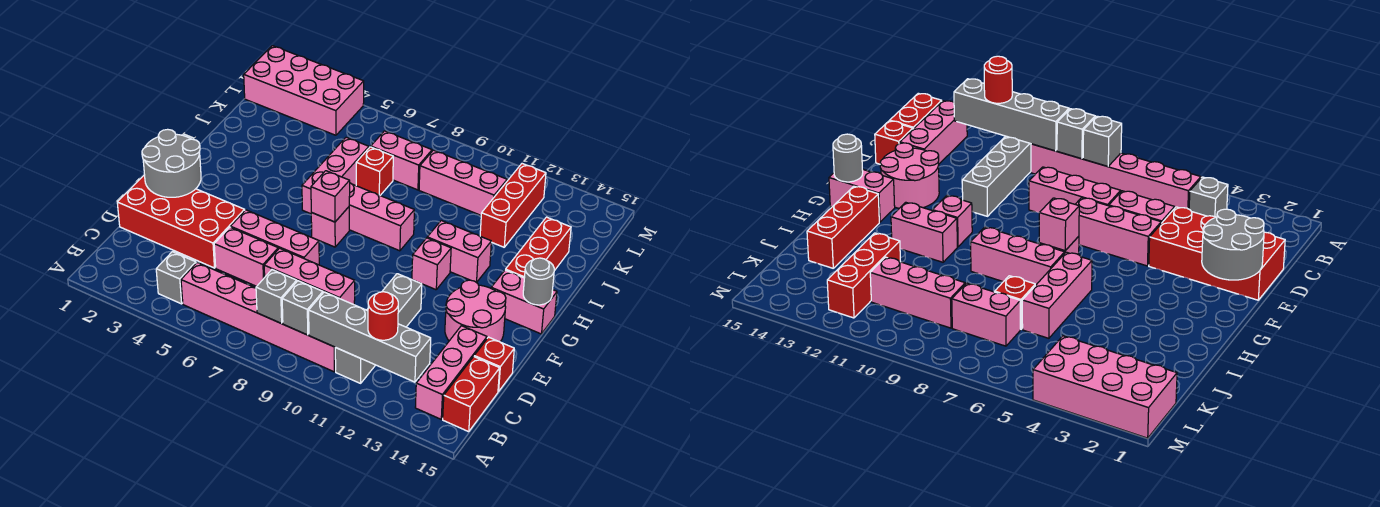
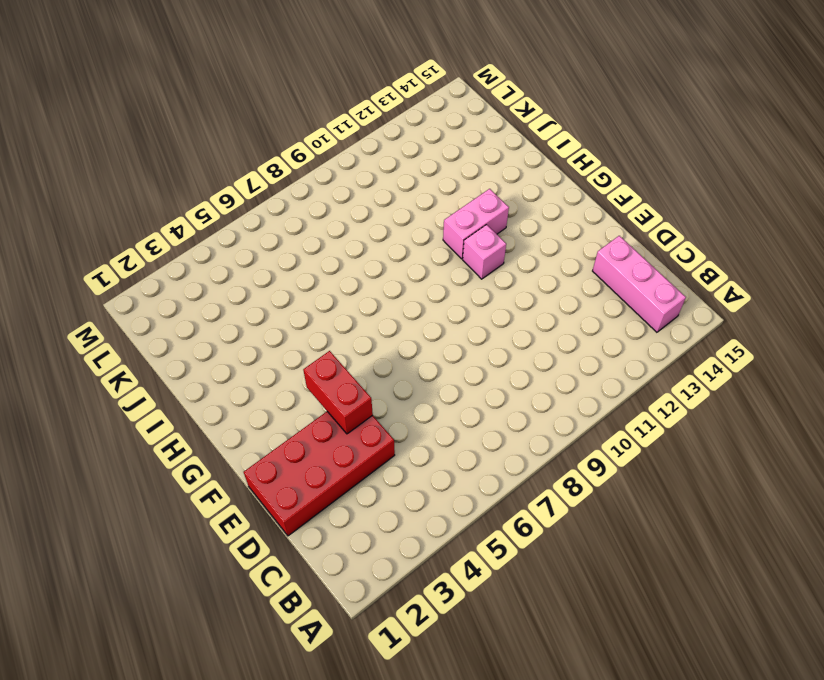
red brick E4:F4 level 2 -> red brick B15:C15 level 1
none -> grey brick B4 level 1
none -> pink brick B5:B10 level 1
none -> grey brick B11:E11 level 1
none -> pink brick D5:D6 level 1

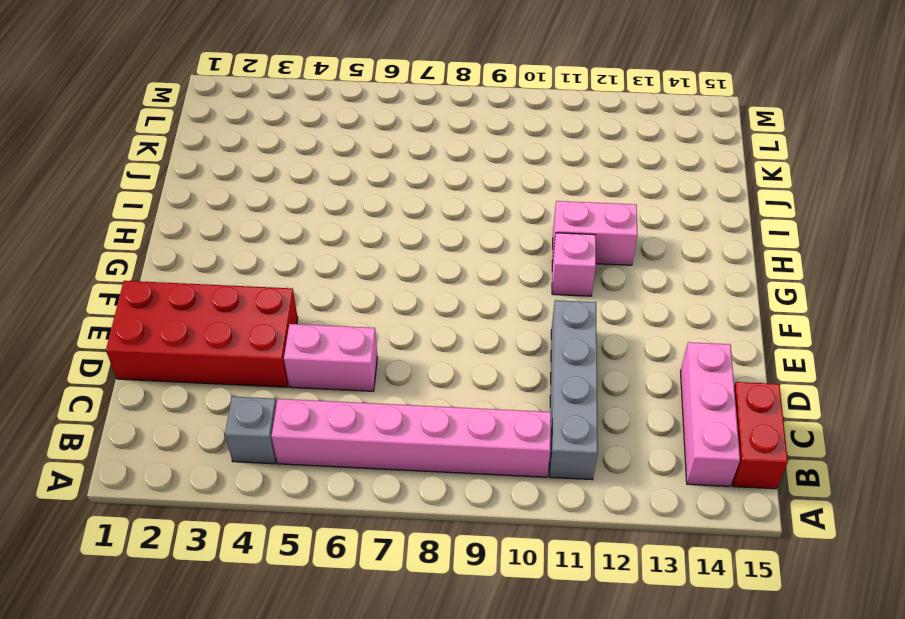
none -> pink brick D7:D9 level 1
none -> red brick D15 level 1
none -> pink brick E5:E7 level 1
none -> pink round brick E13:F14 level 1

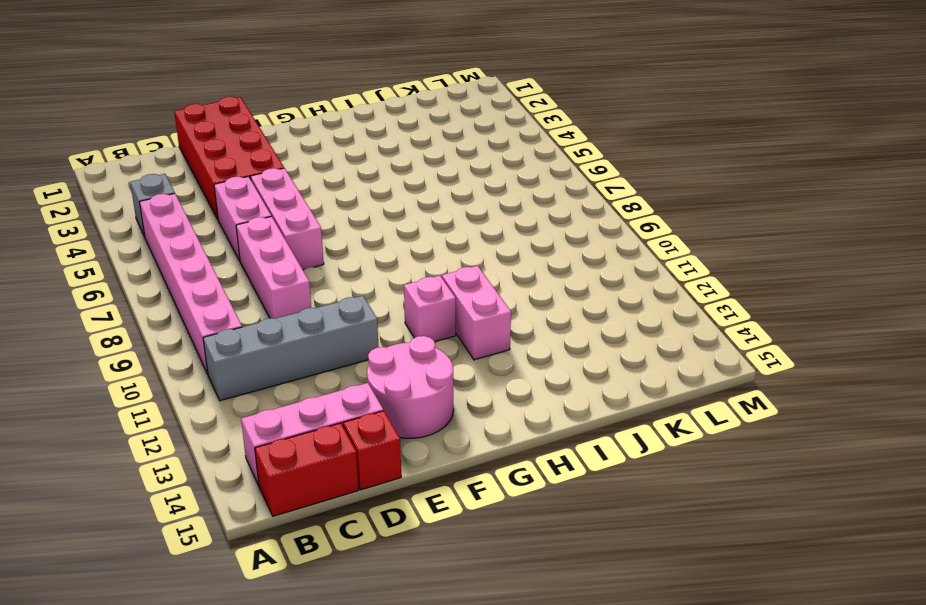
none -> pink brick G7 level 1
none -> pink brick G14:G15 level 1
none -> pink brick H6:J6 level 1
none -> pink brick H7:H9 level 1

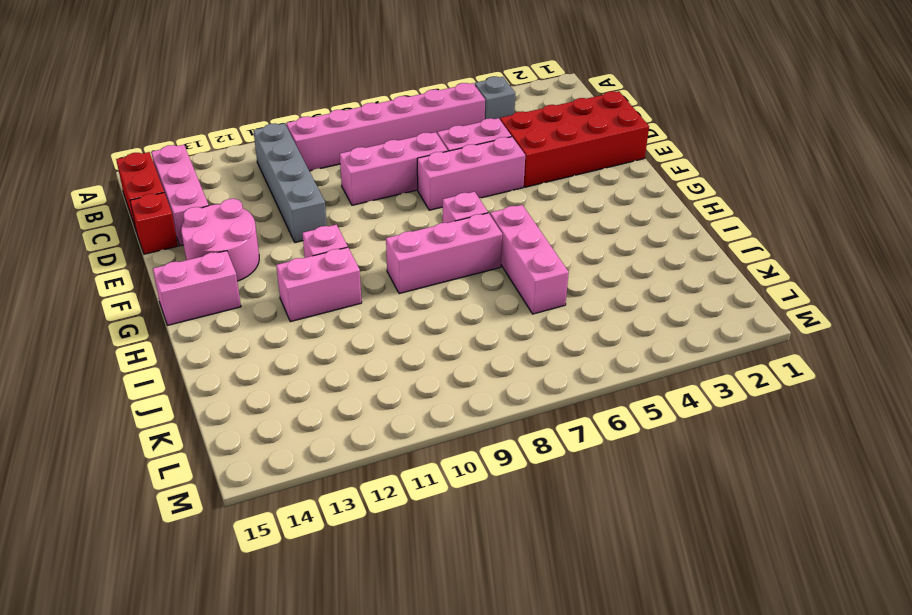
none -> red brick H14:J14 level 1
none -> red brick J7 level 1
none -> red brick J12:L12 level 1
none -> pink brick K7:K8 level 1

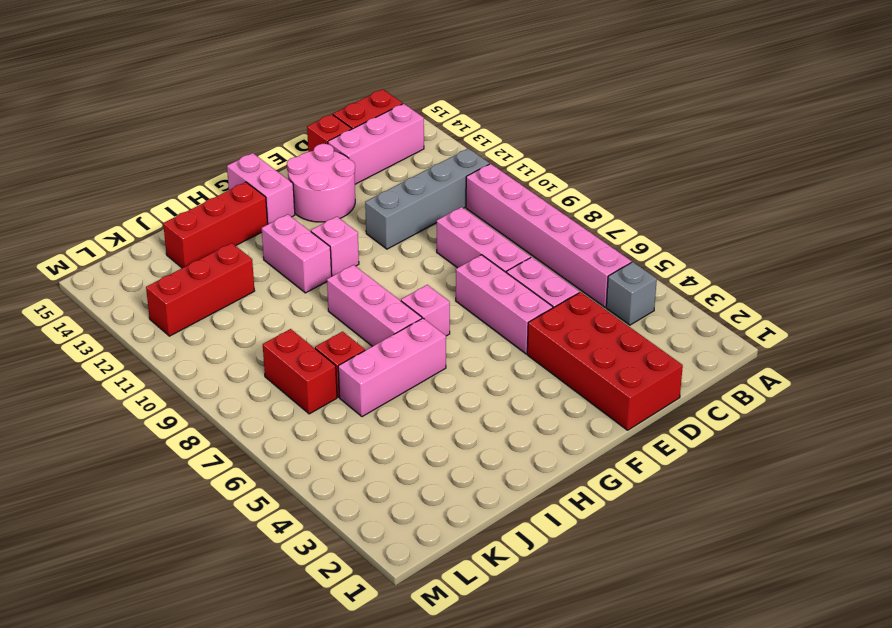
red brick K7:K8 level 1 -> pink brick K7:K8 level 1
none -> pink brick K9:K11 level 1
none -> pink brick L1:M4 level 1
none -> grey brick B8 level 2
none -> grey brick B9 level 2

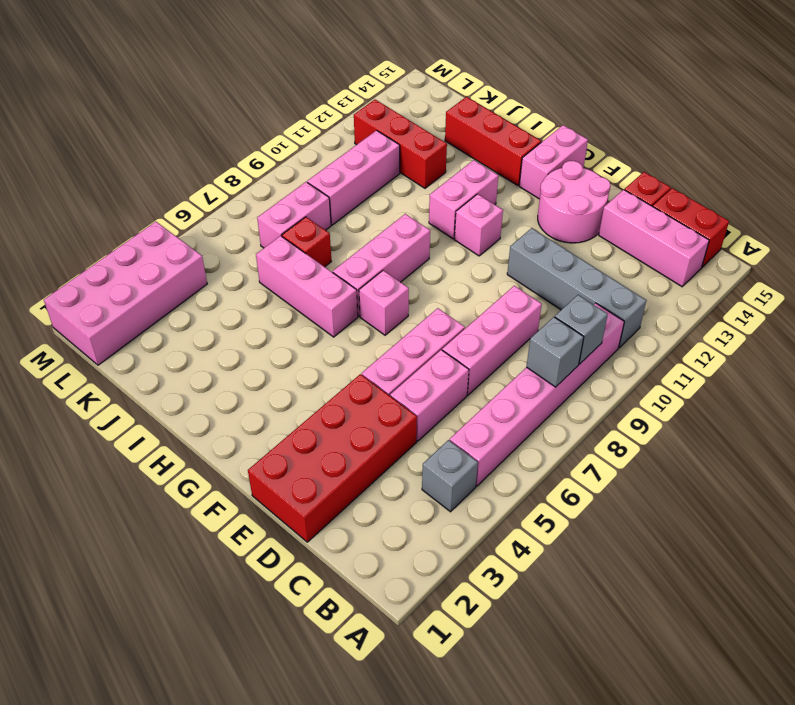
none -> grey brick B10:B13 level 2
none -> grey round brick E1:F2 level 2
none -> pink brick G7 level 2
none -> grey round brick G15 level 2

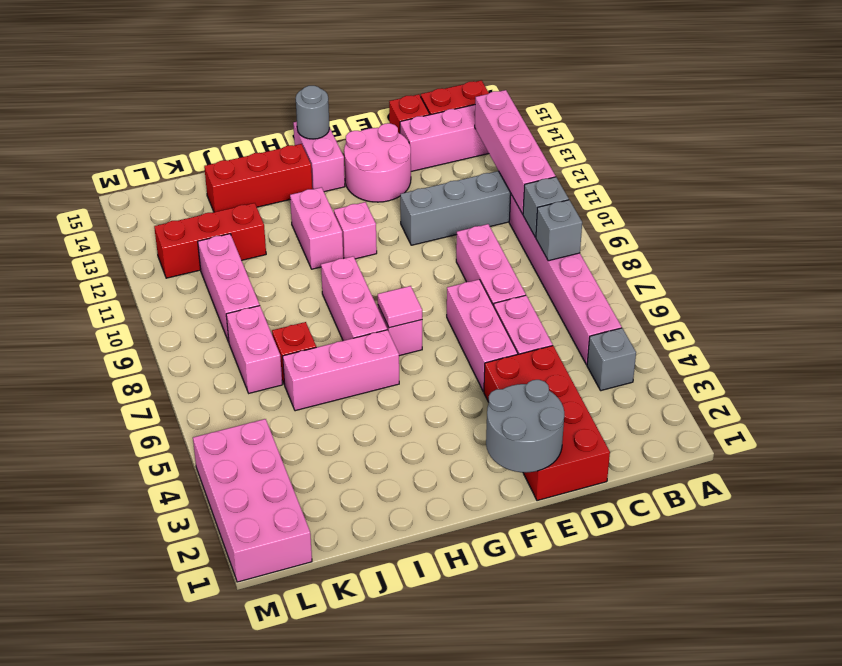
pink brick B10:B13 level 2 -> grey brick B10:B13 level 2
pink tile G7 level 2 -> pink brick G7 level 2
none -> red round brick B12 level 3

